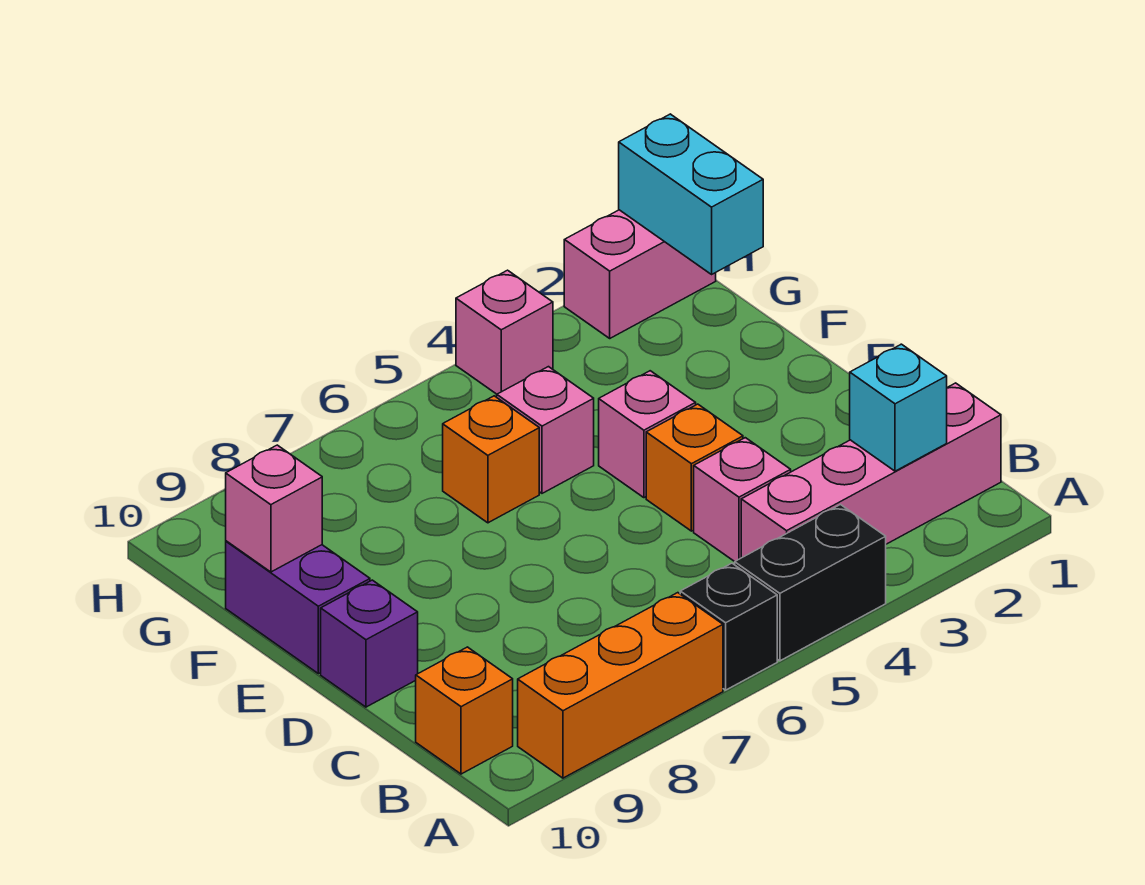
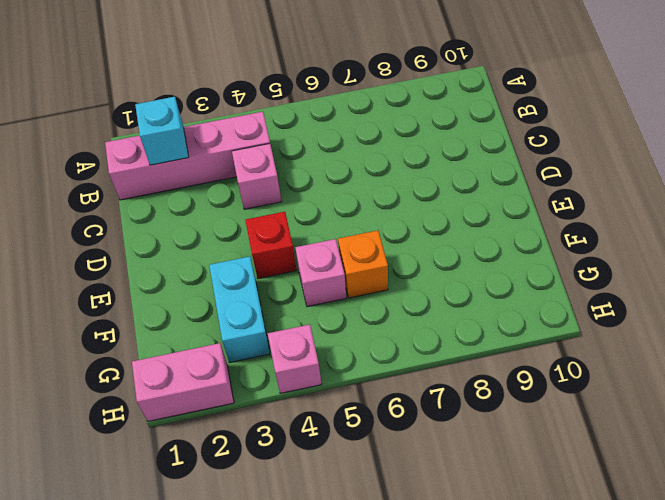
red brick E4 level 1 -> pink brick E4 level 1
cyan brick F3:G3 level 1 -> cyan brick G1:H1 level 2
none -> black brick A4:A5 level 1
none -> black brick A6 level 1
none -> orange brick A7:A9 level 1

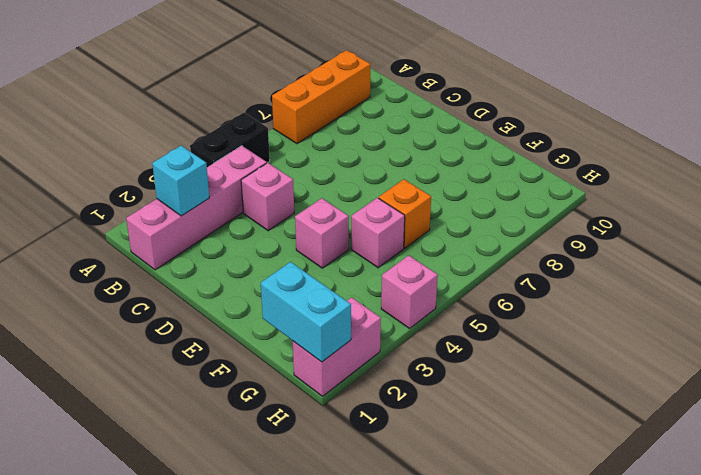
none -> black brick A6 level 1
none -> orange brick B10 level 1
none -> orange brick D4 level 1

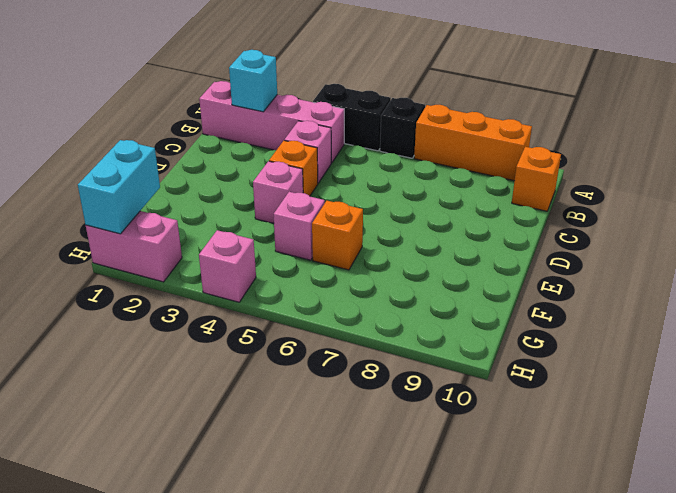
none -> purple brick D10 level 1
none -> purple brick E10:F10 level 1
none -> pink brick F10 level 2

